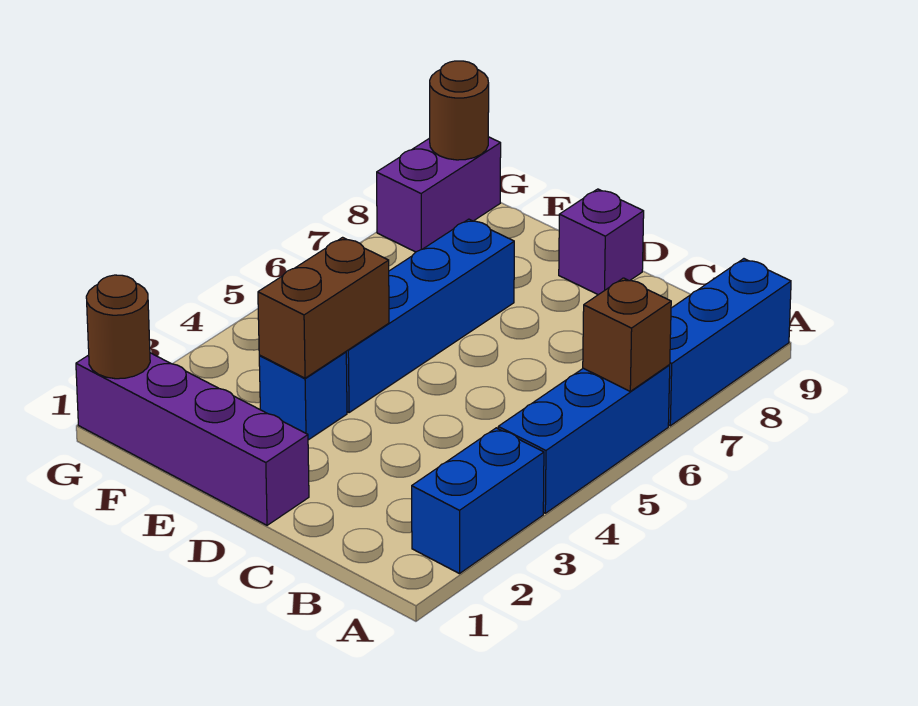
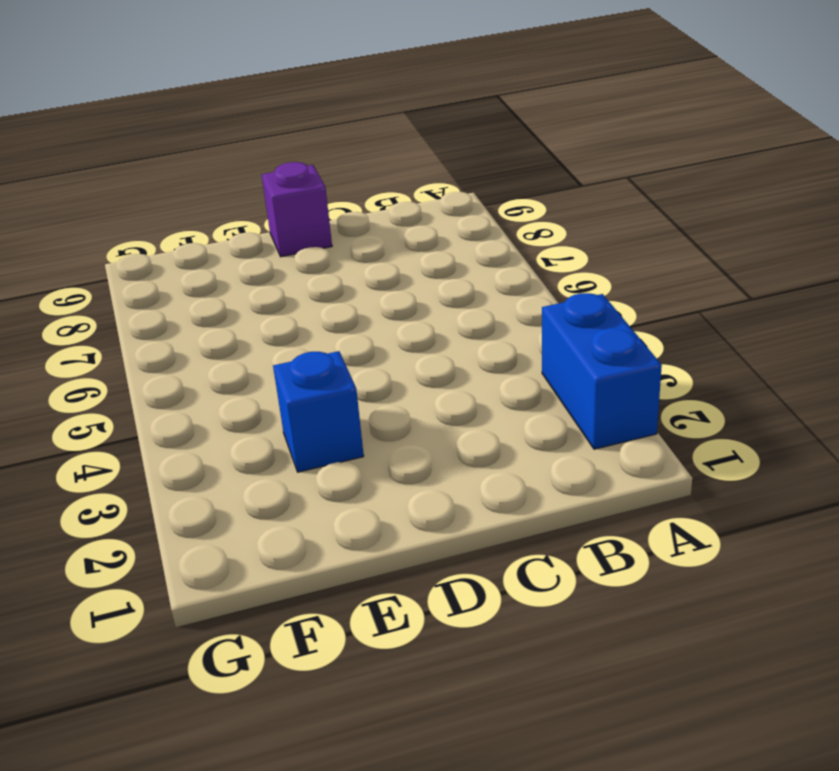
none -> blue brick A4:A6 level 1
none -> blue brick A7:A9 level 1
none -> purple brick D1:G1 level 1

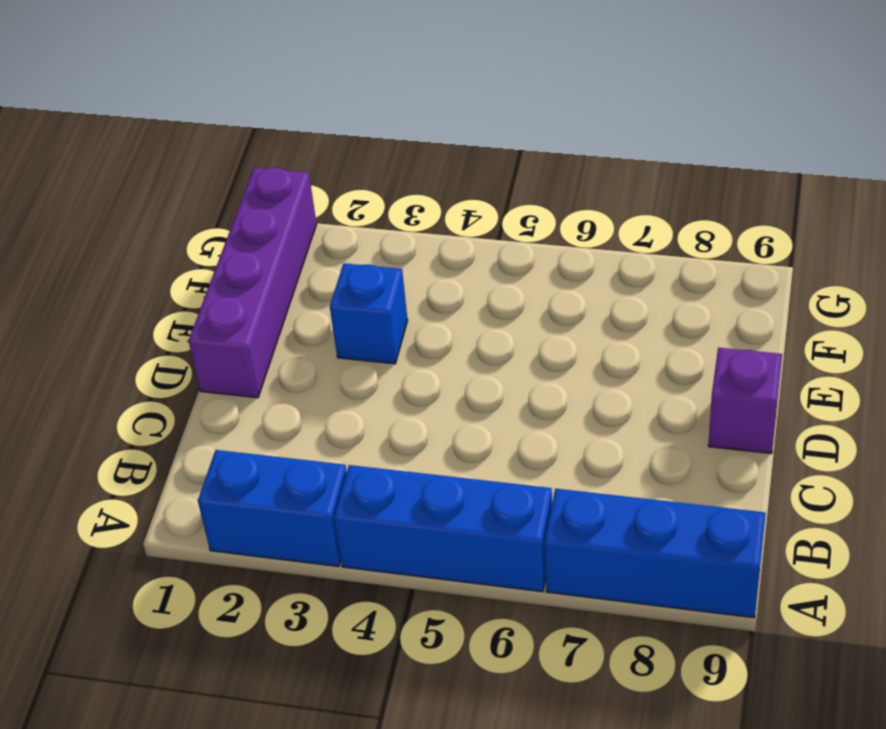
none -> blue brick E4:E7 level 1
none -> purple brick G8:G9 level 1
none -> brown brick A6 level 2

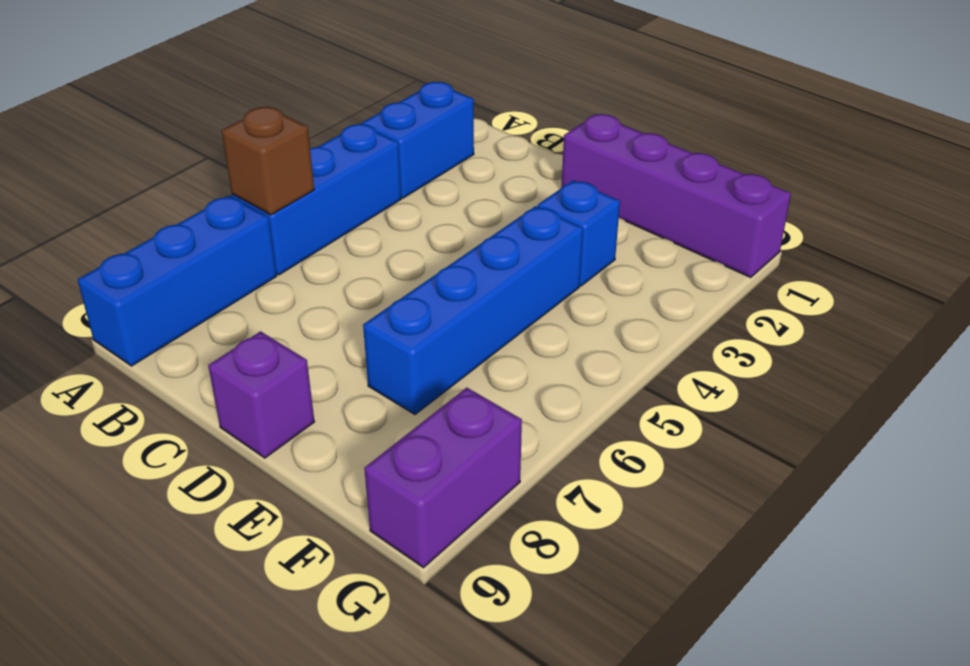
none -> brown brick E3:E4 level 2
none -> brown round brick G1 level 2
none -> brown round brick G9 level 2

